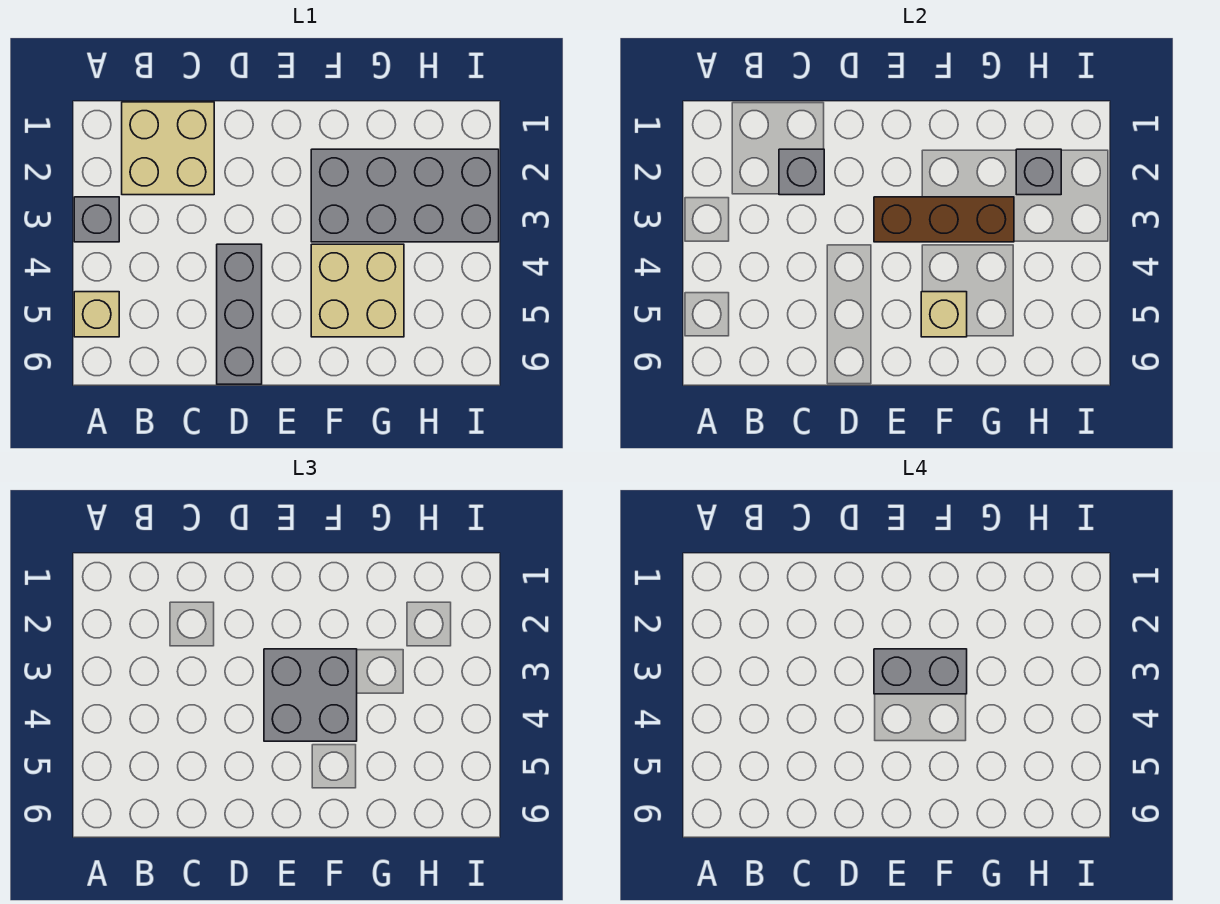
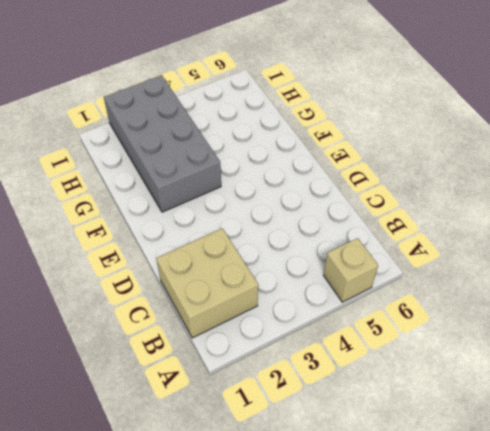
none -> grey brick A3 level 1
none -> grey brick D4:D6 level 1
none -> tan brick F4:G5 level 1

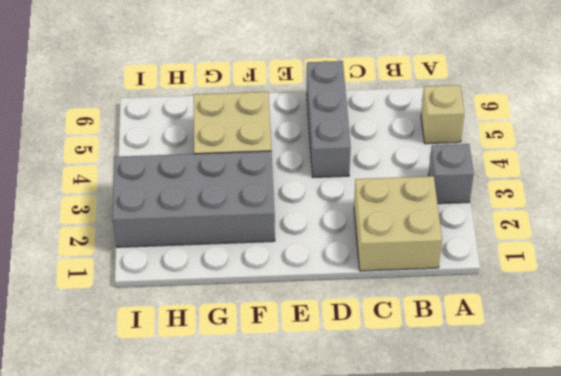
none -> grey brick C2 level 2
none -> brown brick E3:G3 level 2
none -> tan brick F5 level 2

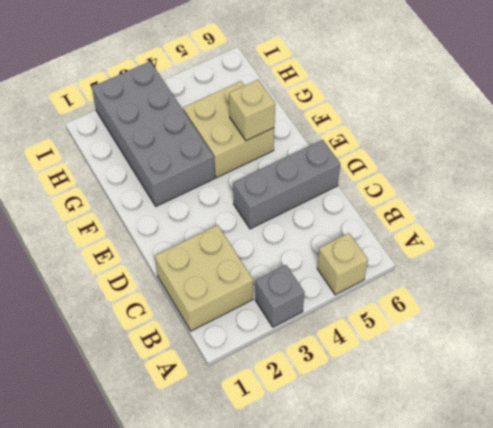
none -> grey brick C2 level 2
none -> brown brick E3:G3 level 2
none -> grey brick H2 level 2

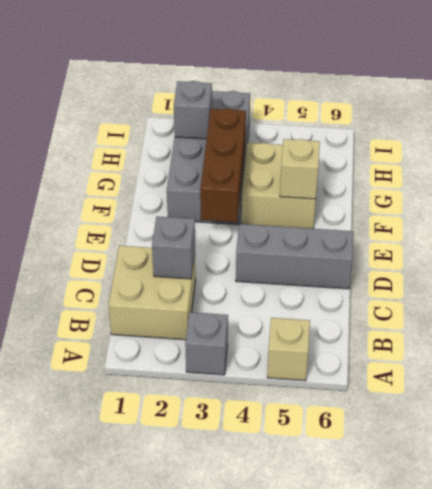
none -> grey brick E3:F4 level 3
none -> grey brick E3:F3 level 4

